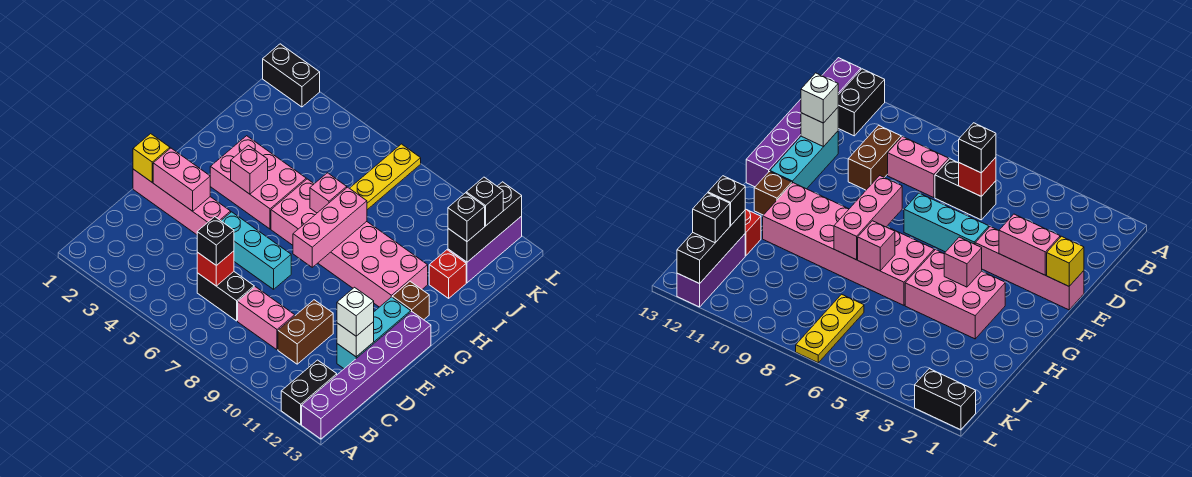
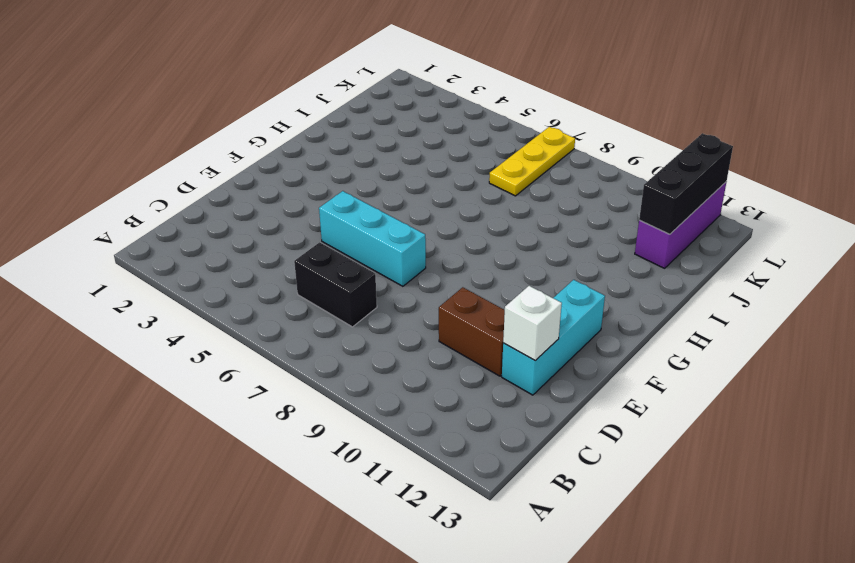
brown brick D10:D11 level 1 -> brown brick C10:D10 level 1
none -> black brick A12:B12 level 1
none -> purple brick A13:F13 level 1
none -> pink brick C8:C9 level 1

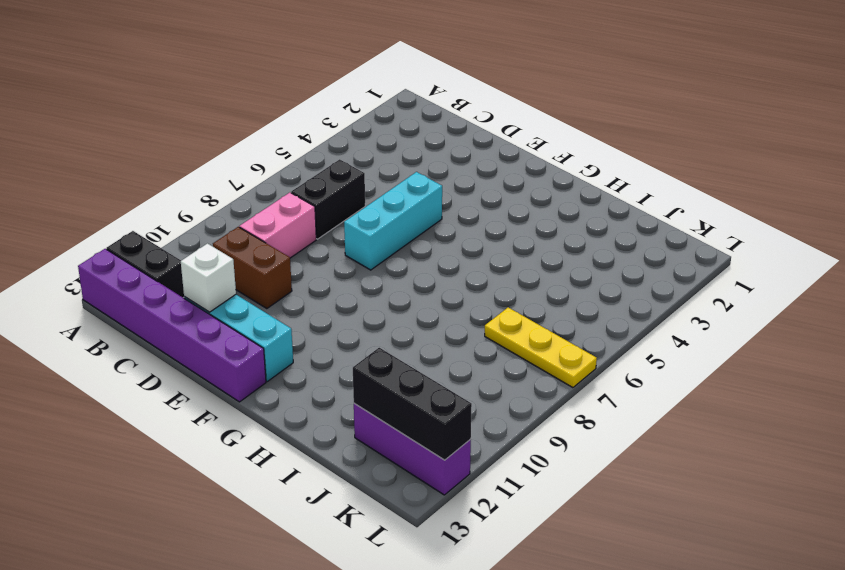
none -> pink brick E1:E4 level 1
none -> pink brick G3:H5 level 1
none -> pink brick G6:H11 level 1

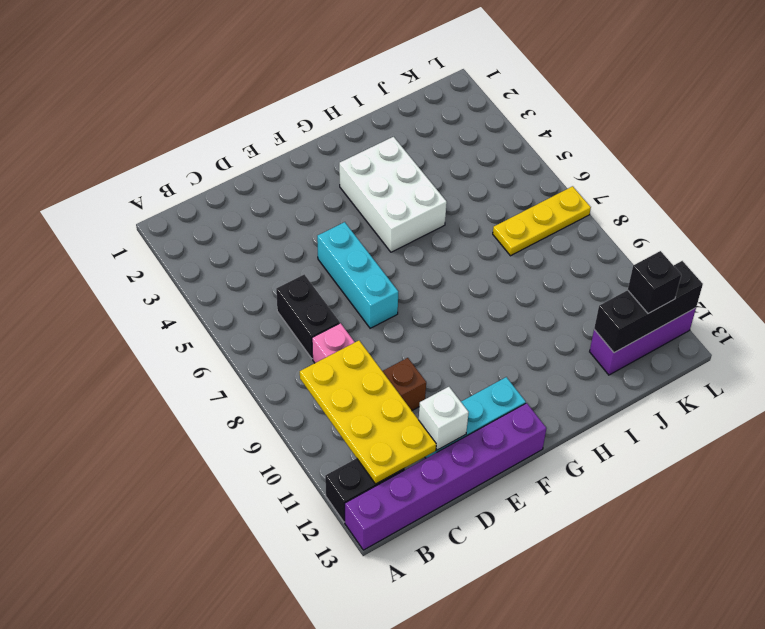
yellow plate B9:C12 level 2 -> none
white brick G3:H5 level 1 -> pink brick G3:H5 level 1
none -> pink brick E1:E4 level 1
none -> pink brick G6:H11 level 1
none -> brown brick G12 level 1

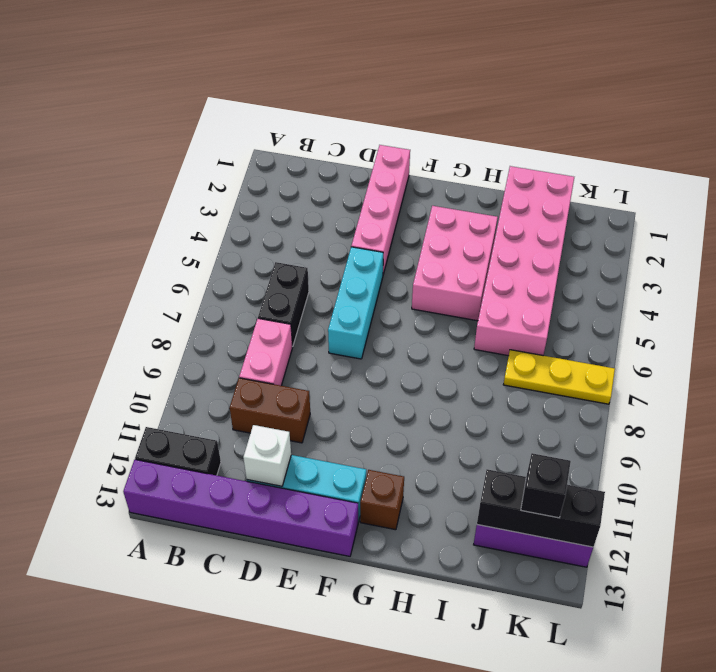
pink brick I1:J6 level 1 -> pink brick G6:H11 level 1
none -> red brick I12 level 1
none -> black brick L1:L2 level 1
none -> red brick C6 level 2

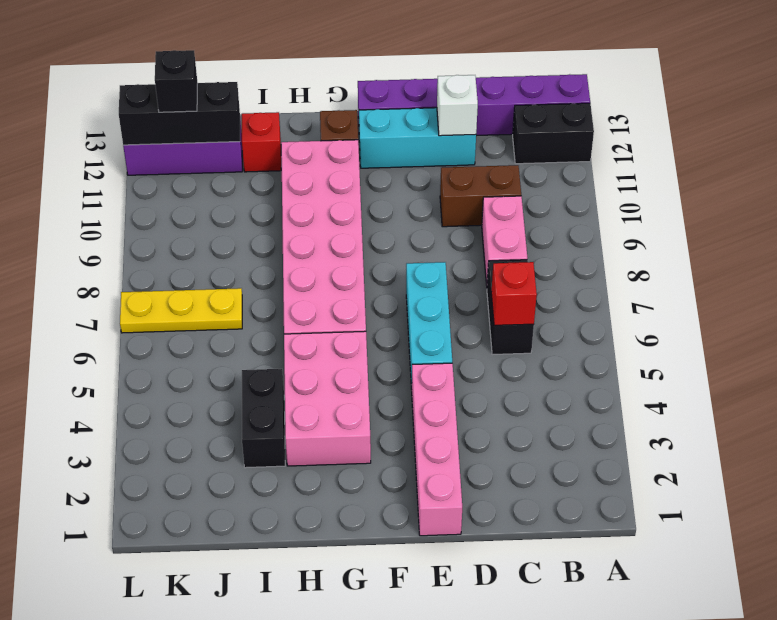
black brick I3:I4 level 1 -> black brick L1:L2 level 1
none -> yellow brick E1 level 2
none -> pink brick E2:E3 level 2
none -> pink brick F8:H8 level 2

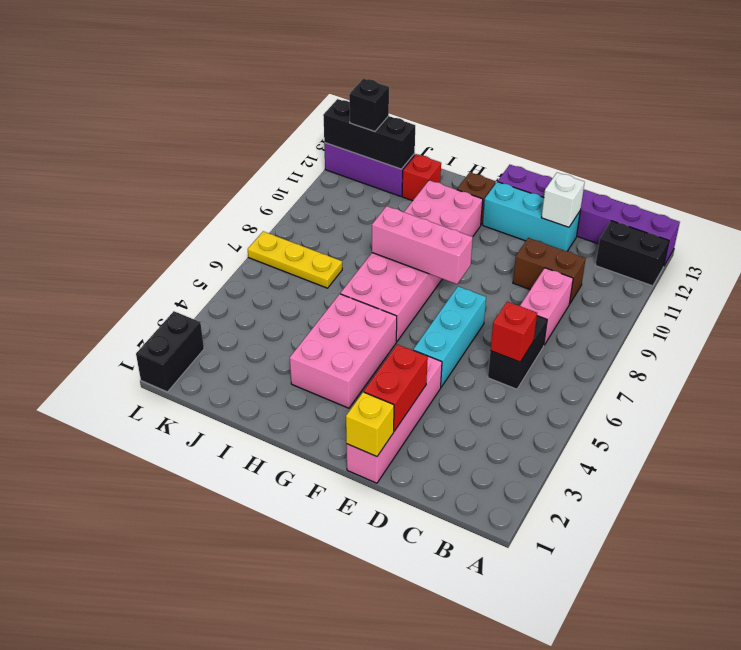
red brick E2:E3 level 2 -> pink brick E2:E3 level 2
none -> pink brick G4 level 2
none -> pink brick H7 level 2
none -> black brick C6 level 3

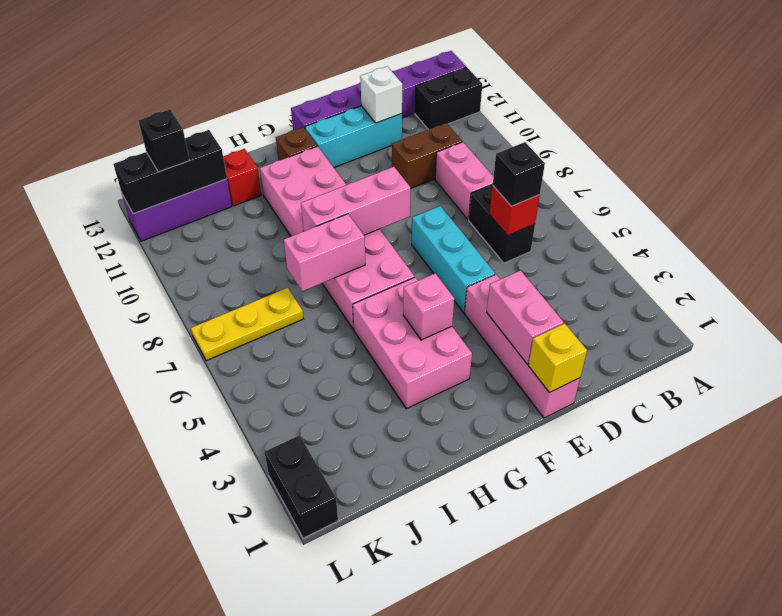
pink brick H7:I7 level 2 -> pink brick H7 level 2
none -> white brick D12 level 3
none -> black brick J12 level 3

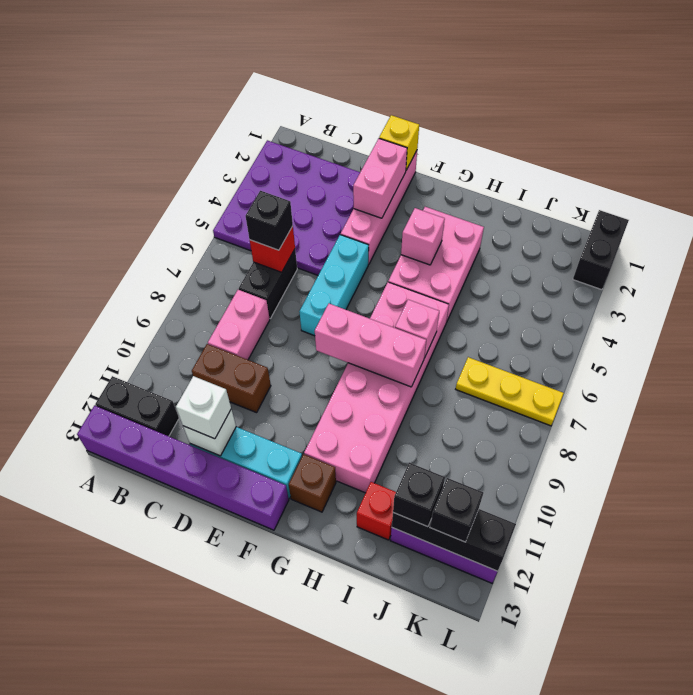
purple plate A2:D5 level 1 -> none

